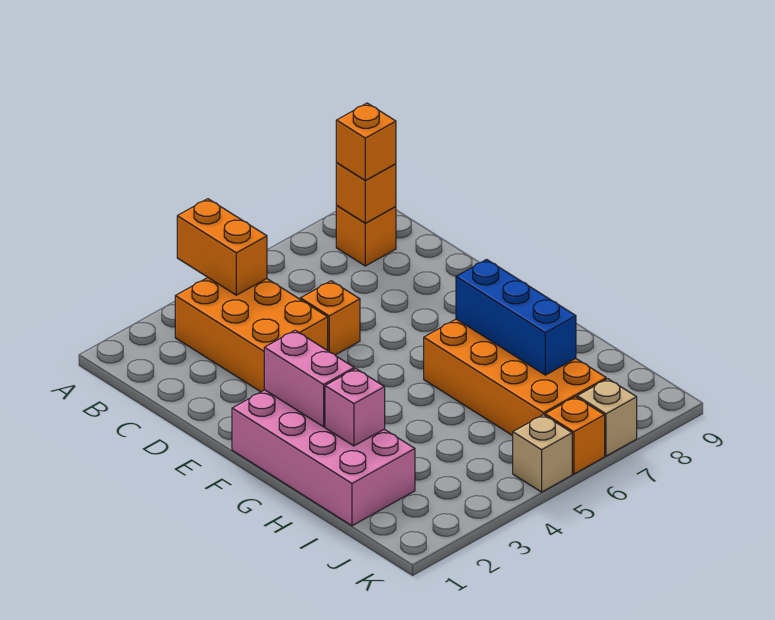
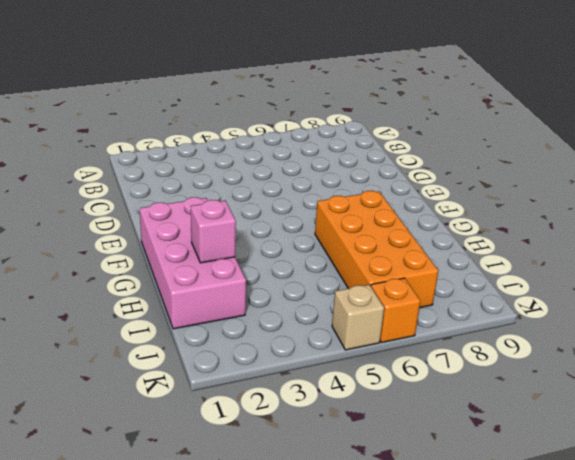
none -> orange brick B3:D4 level 1
none -> orange brick B8 level 1
none -> orange brick D5 level 1

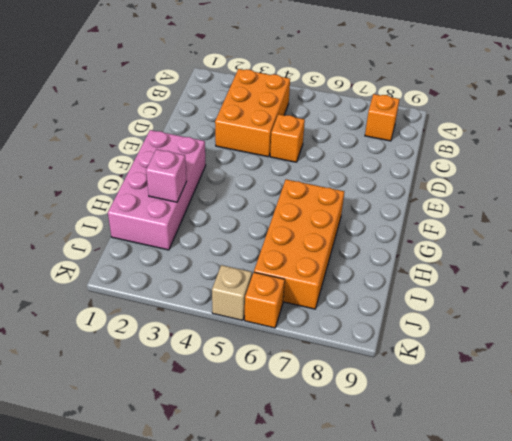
none -> tan brick K7 level 1
none -> orange brick A4:B4 level 2
none -> orange brick B8 level 2

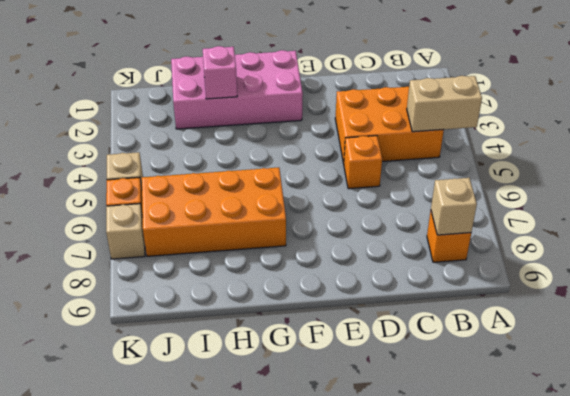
tan brick A4:B4 level 2 -> orange brick A4:B4 level 2
tan brick B8 level 2 -> orange brick B8 level 2
none -> pink brick F2:G2 level 2
none -> blue brick G7:I7 level 2
none -> orange brick B8 level 3

